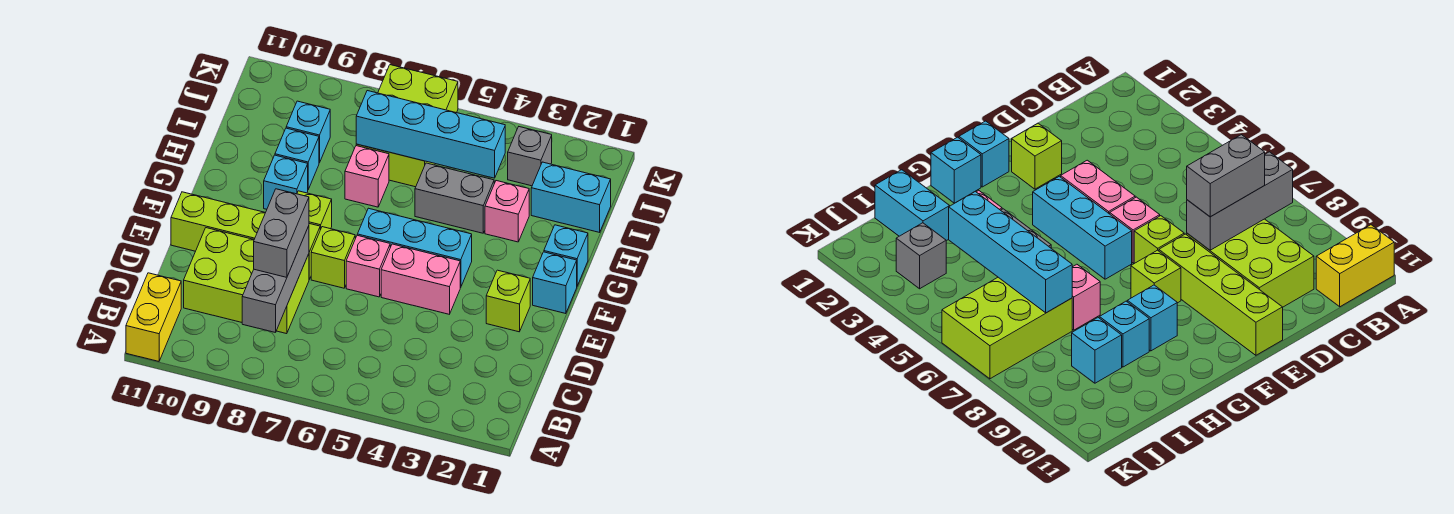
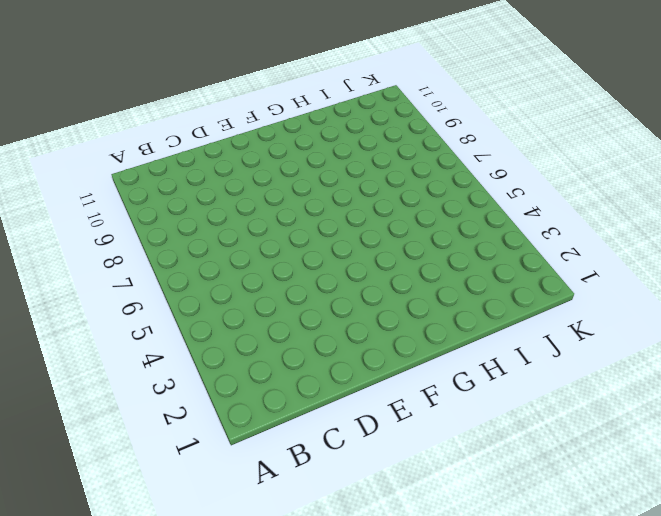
none -> yellow brick A11:B11 level 1
none -> lime brick C8:D10 level 1
none -> lime brick E2 level 1

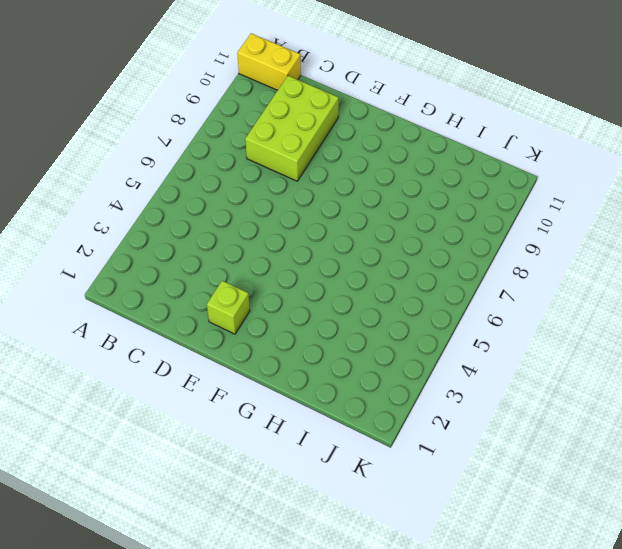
none -> pink brick E4:E5 level 1
none -> pink brick E6 level 1
none -> lime brick E7 level 1

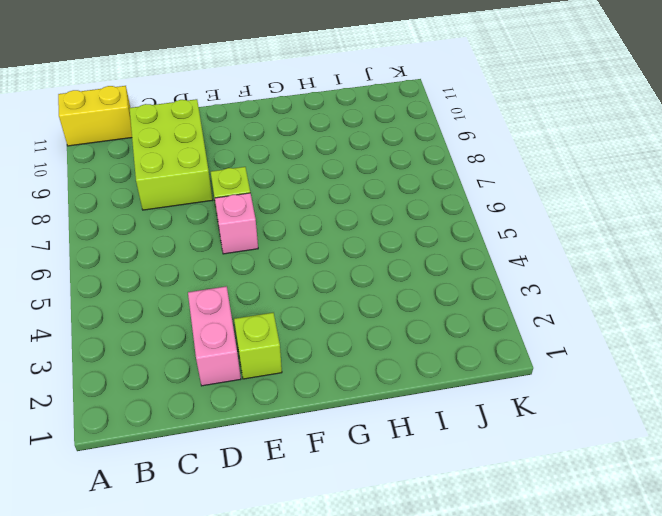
pink brick D2:D3 level 1 -> pink brick E4:E5 level 1
none -> lime brick E8:E11 level 1
none -> cyan brick F1 level 1
none -> cyan brick F4:F6 level 1

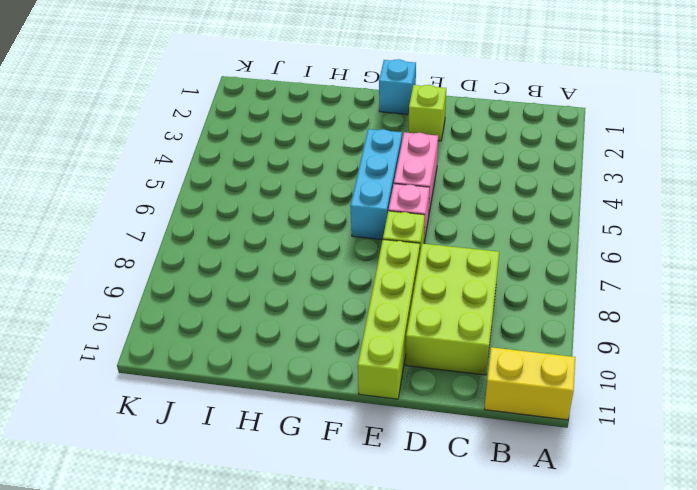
none -> lime brick F8 level 1
none -> cyan brick G1 level 1
none -> cyan brick G9 level 1

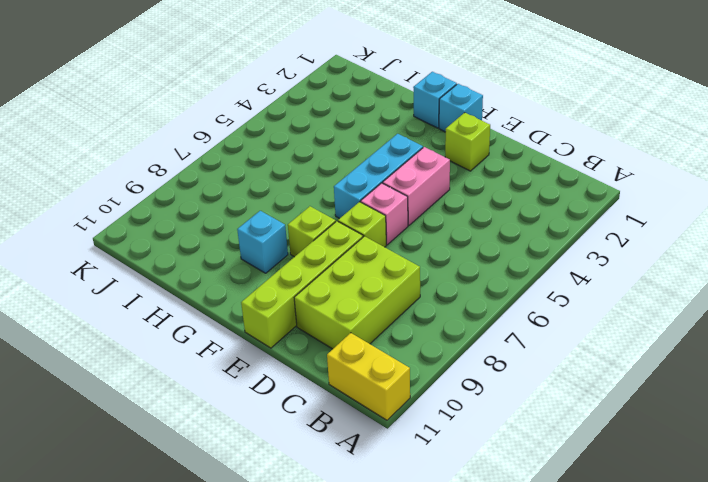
none -> pink brick H3 level 1
none -> grey brick H4:H5 level 1
none -> pink brick H7 level 1

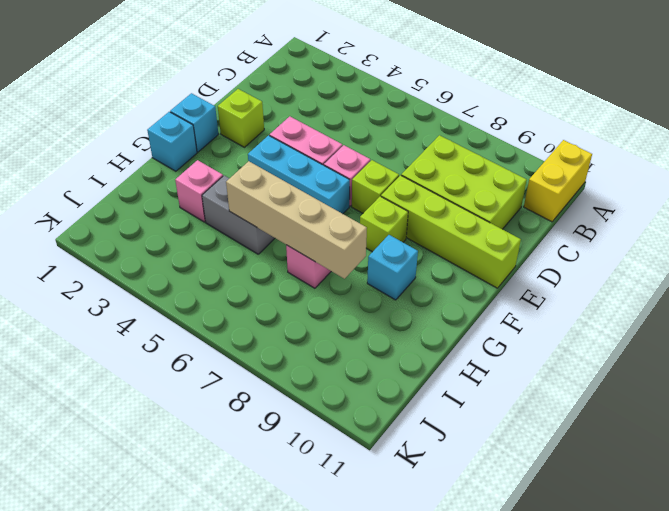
tan brick H5:H8 level 2 -> none
none -> cyan brick H9 level 1
none -> cyan brick I1:I2 level 1
none -> lime brick I6:K7 level 1

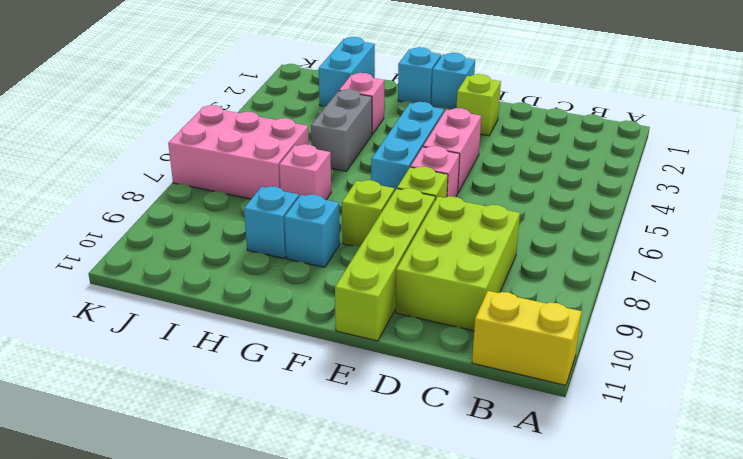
pink brick I6:K7 level 1 -> lime brick I6:K7 level 1
none -> cyan brick I9 level 1
none -> grey brick J3 level 1
none -> grey brick B8:D8 level 2

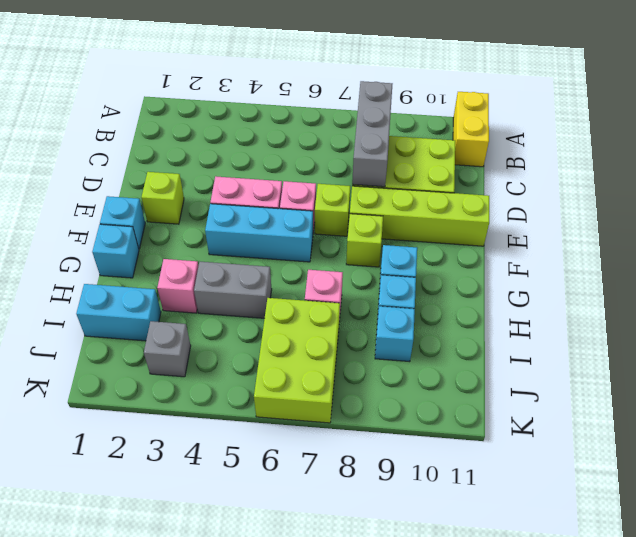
none -> cyan brick I4:I7 level 2
none -> grey brick C8:D8 level 3

